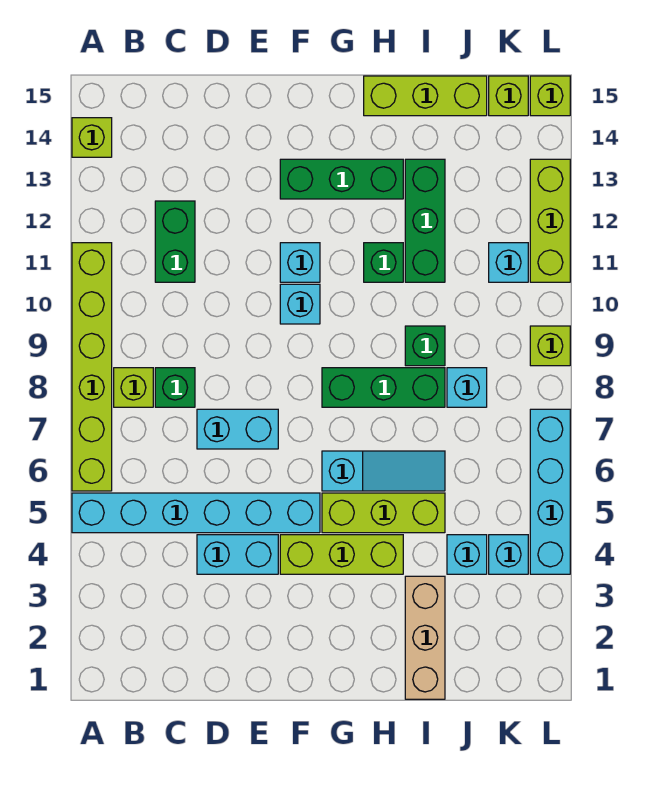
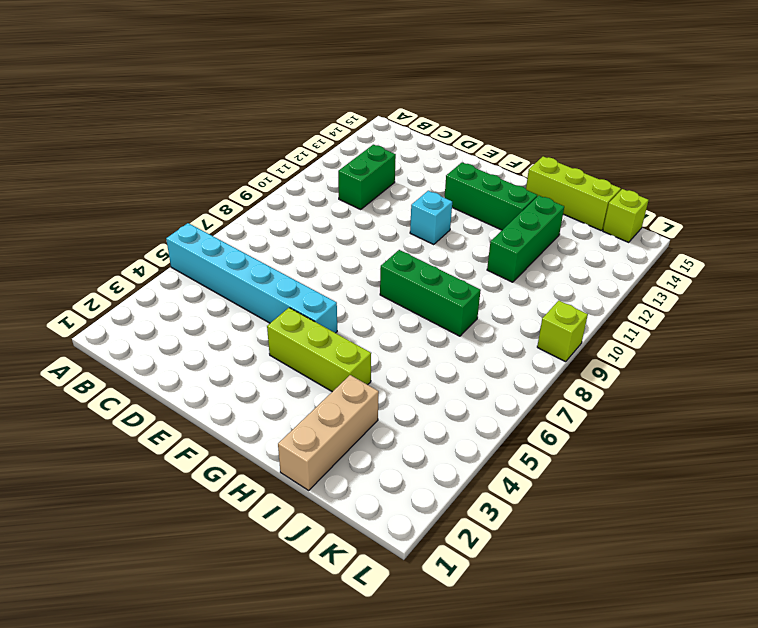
none -> lime brick A6:A11 level 1
none -> lime brick A14 level 1
none -> lime brick B8 level 1

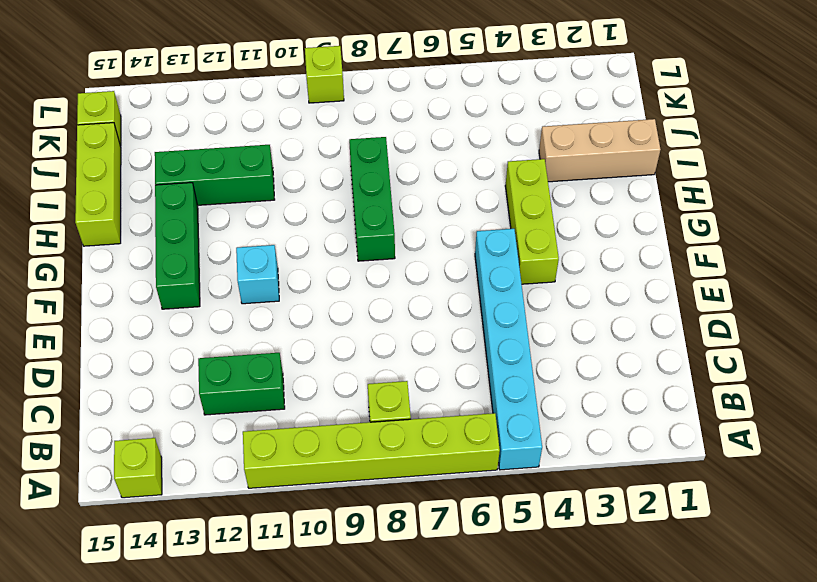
none -> green brick C8 level 1
none -> cyan brick D4:E4 level 1
none -> cyan brick D7:E7 level 1

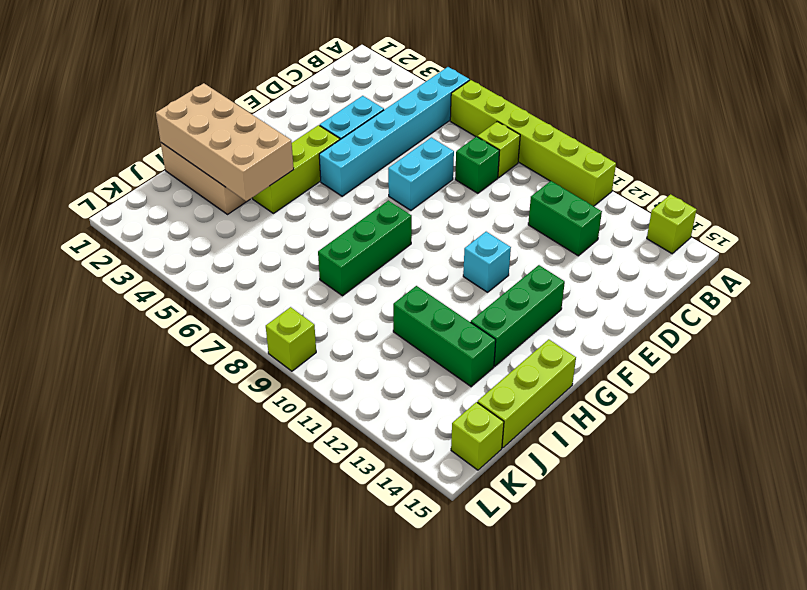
tan brick H1:I4 level 2 -> none
none -> cyan brick F10 level 1
none -> lime brick G5:I5 level 1
none -> cyan slope G6:I6 level 1 top G

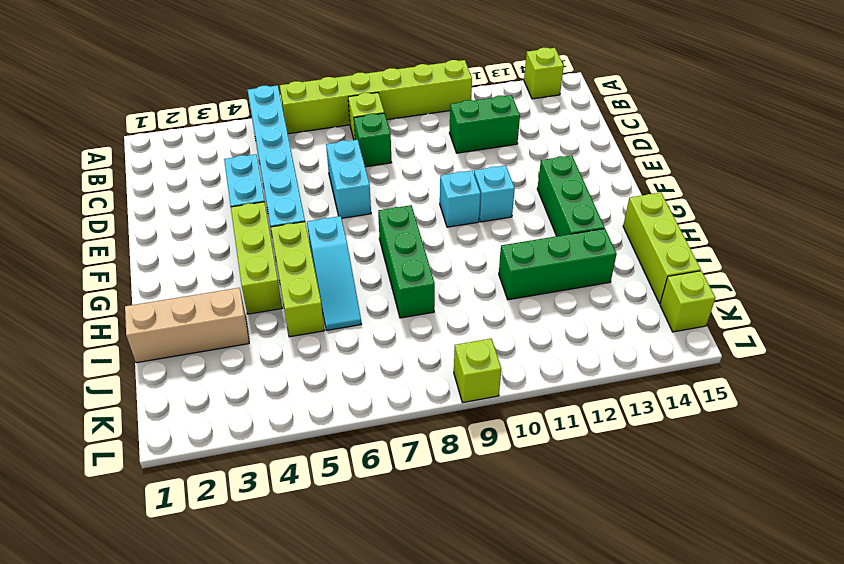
none -> green brick H11 level 1
none -> green brick I9 level 1
none -> cyan brick J4 level 1

